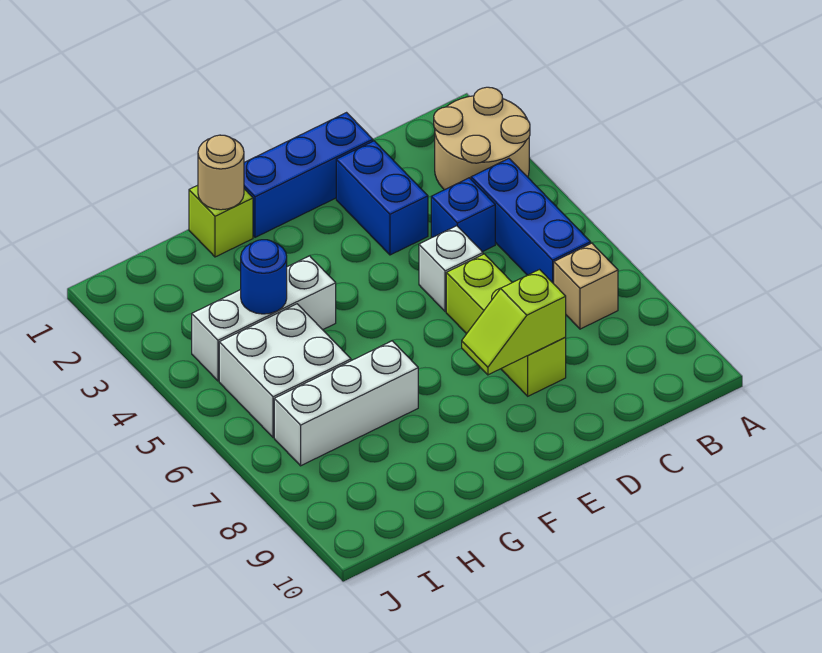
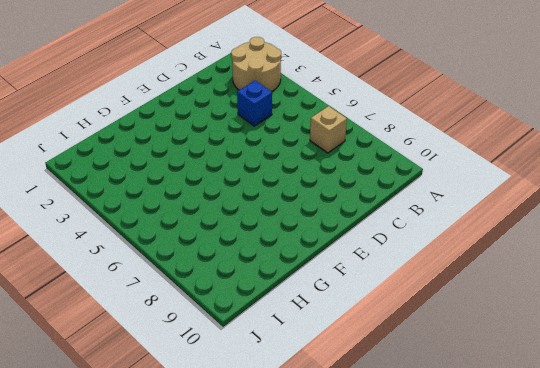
none -> blue brick B4:B6 level 1
none -> blue brick D1:F1 level 1
none -> blue brick D2:D3 level 1

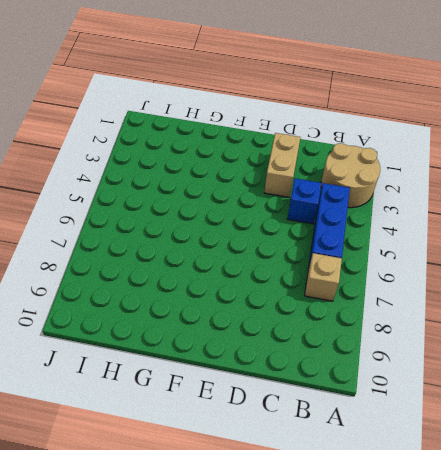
tan brick D2:D3 level 1 -> blue brick D2:D3 level 1
none -> blue brick D1:F1 level 1
none -> white brick D5 level 1
none -> lime brick D6:D8 level 1

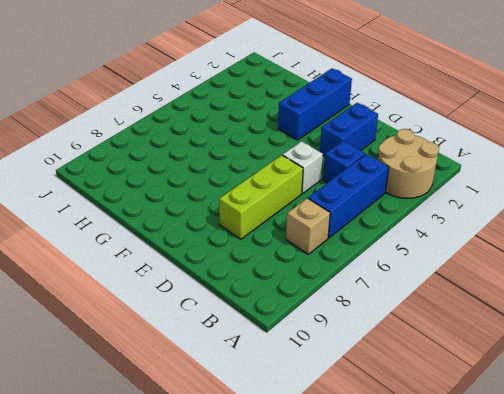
blue brick F1:F3 level 1 -> blue brick D1:F1 level 1
none -> lime brick G1 level 1
none -> white brick G4:I4 level 1
none -> white brick G7:I7 level 1

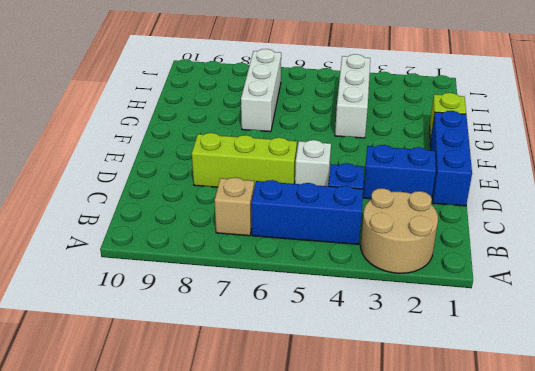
none -> white brick H5:I6 level 1
none -> lime slope D8:E8 level 2 top D
none -> tan round brick G1 level 2

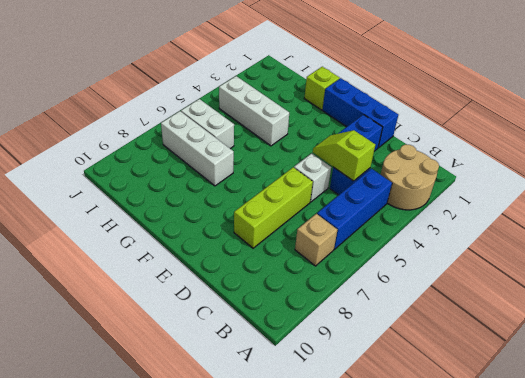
lime slope C4:D4 level 2 top C -> lime slope D8:E8 level 2 top D
white brick H6:I6 level 1 -> white brick H5:I6 level 1
none -> tan round brick G1 level 2
none -> blue round brick H4 level 2

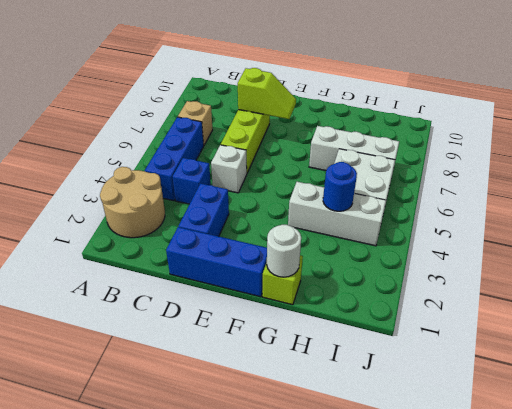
white round brick G1 level 2 -> tan round brick G1 level 2

